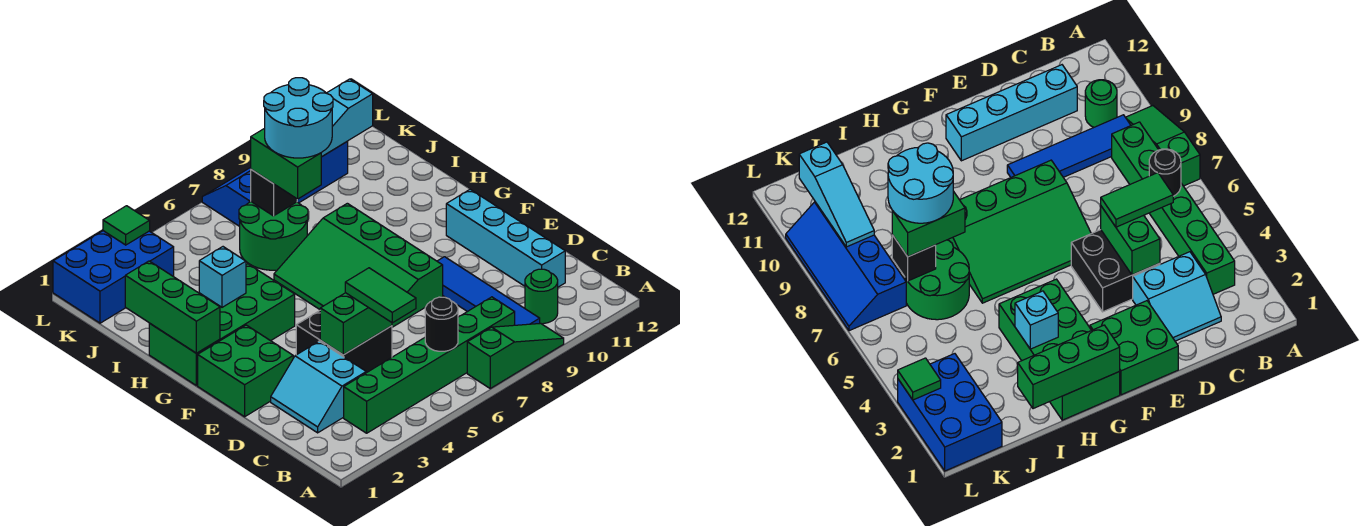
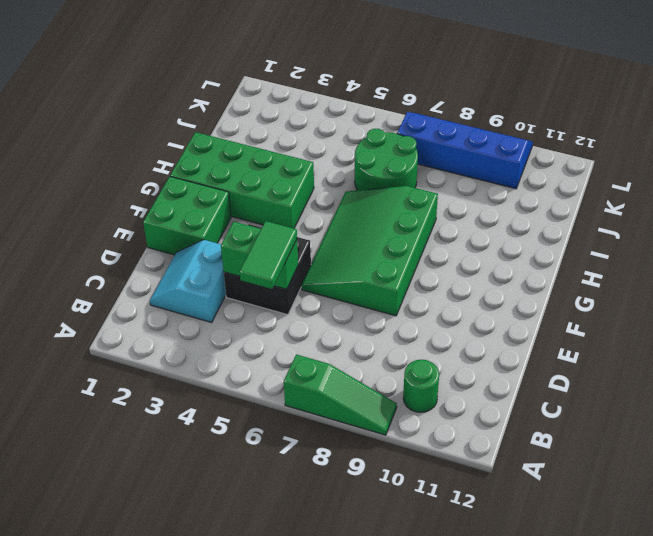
none -> green brick B3:B8 level 1
none -> blue tile B9:E9 level 1
none -> cyan brick C11:F11 level 1

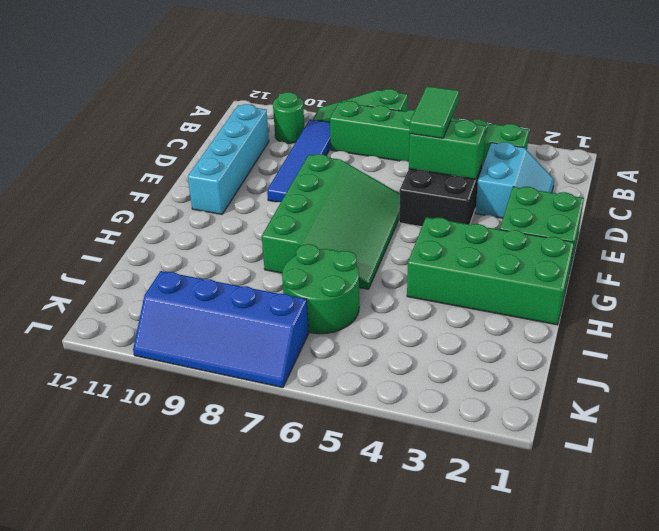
none -> blue brick K1:L3 level 1
none -> black round brick B6 level 2
none -> green brick G1:I1 level 2

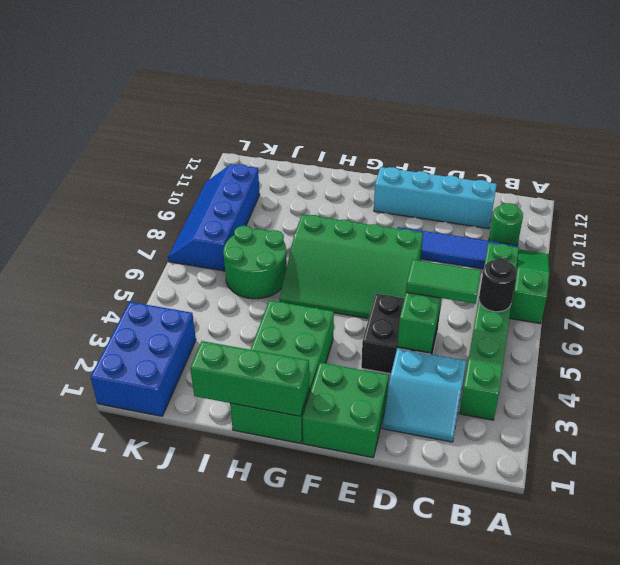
none -> cyan brick H3 level 2
none -> black brick J7 level 2
none -> cyan slope K9:K11 level 2 top 11

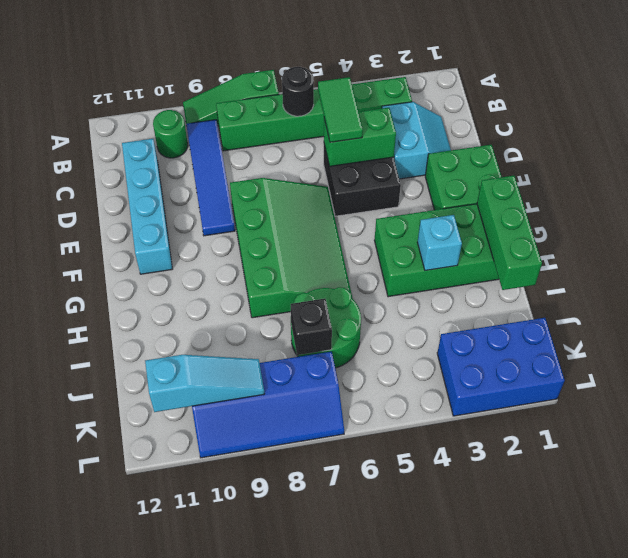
none -> green tile L3 level 2
none -> green brick I7:J7 level 3
none -> cyan round brick I7:J8 level 4

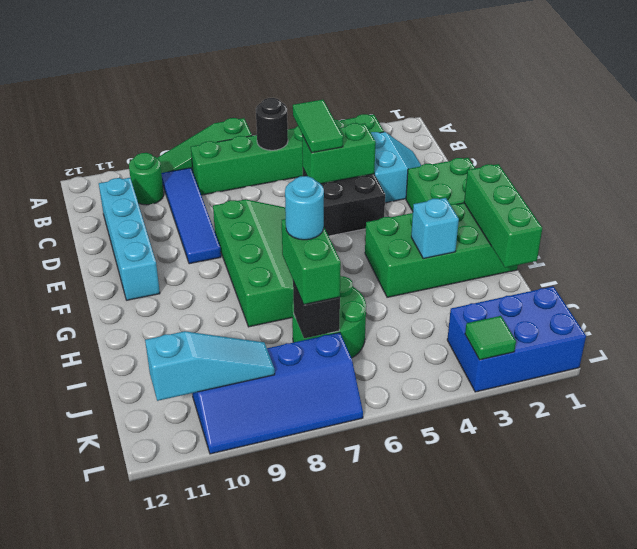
cyan round brick I7 level 4 -> cyan round brick I7:J8 level 4

